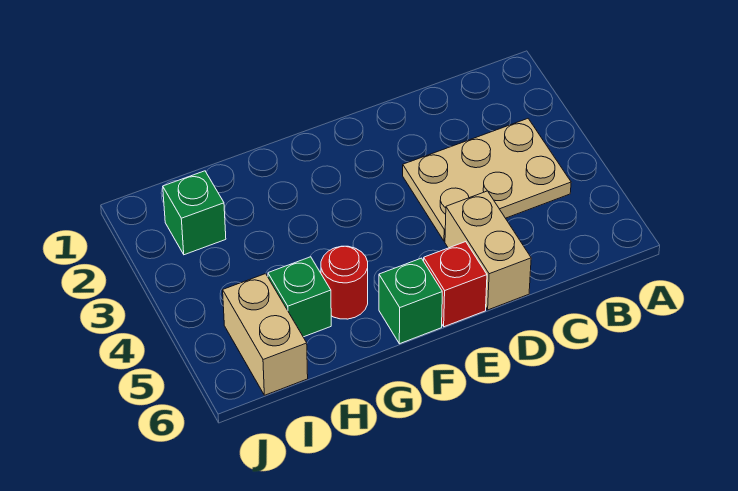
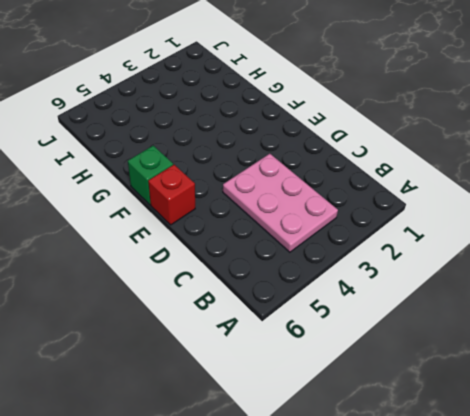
pink plate B3:D4 level 1 -> tan plate B3:D4 level 1
none -> tan brick D5:D6 level 1
none -> red round brick G5 level 1

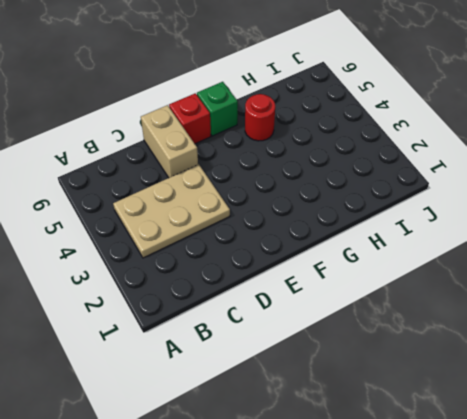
none -> green brick H5 level 1
none -> green brick I2 level 1

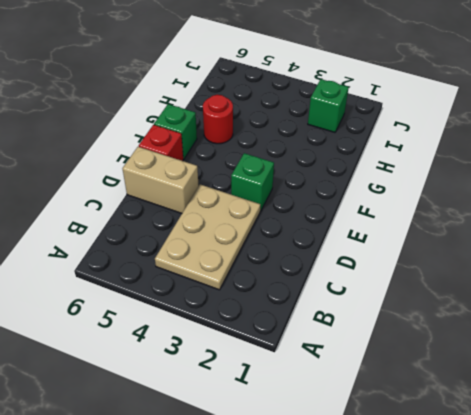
green brick E3 level 1 -> green brick H5 level 1
none -> tan brick I5:I6 level 1

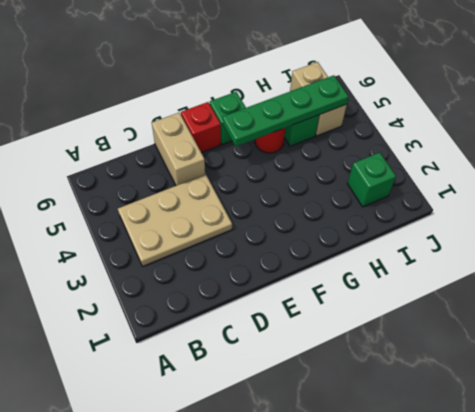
green plate F5:I5 level 2 -> none

